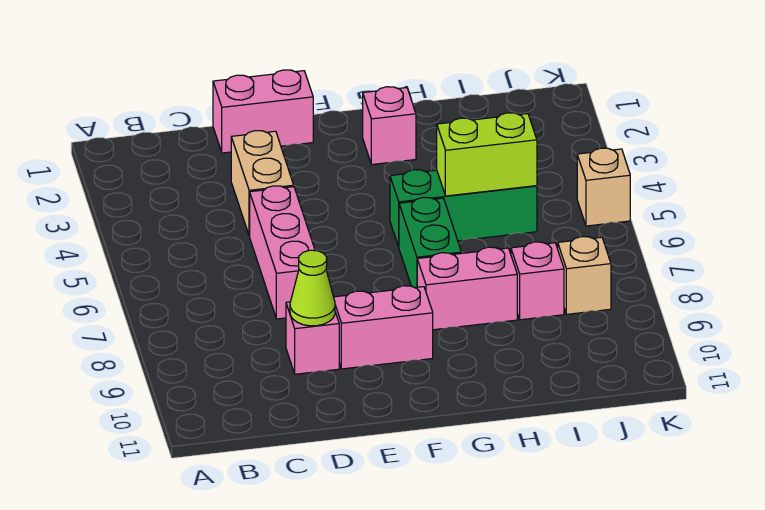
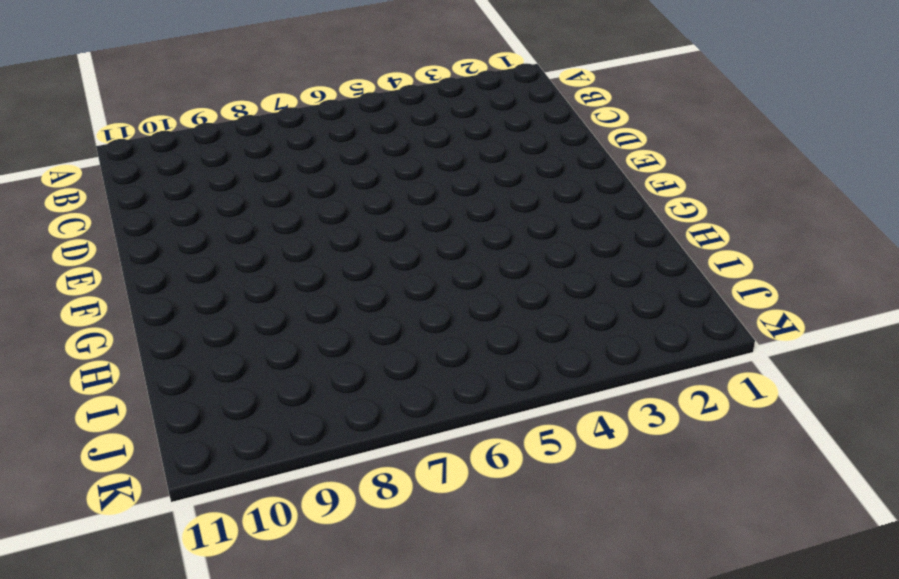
none -> pink brick D1:E1 level 1
none -> tan brick D3:D4 level 1
none -> pink brick D5:D7 level 1

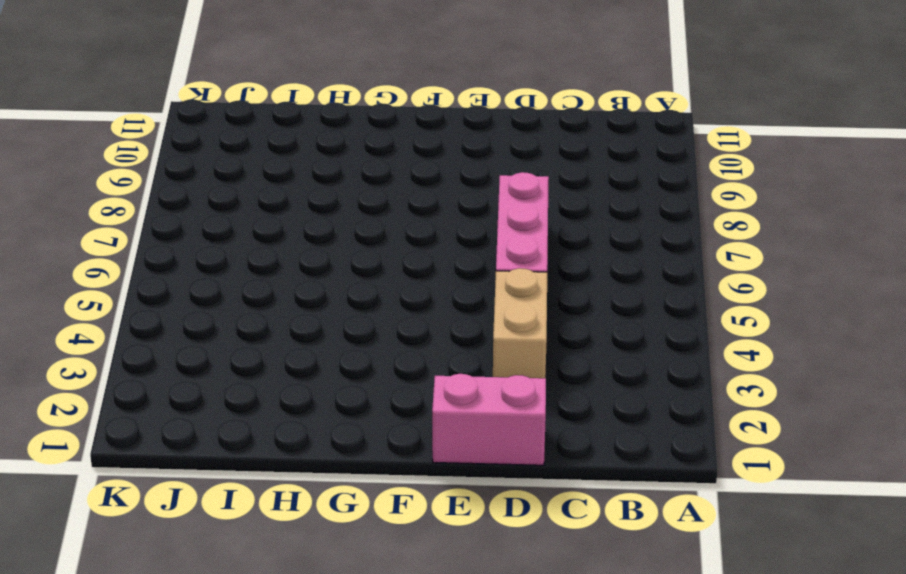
none -> pink brick D9 level 1
none -> pink brick E9:F9 level 1
none -> pink brick G2 level 1

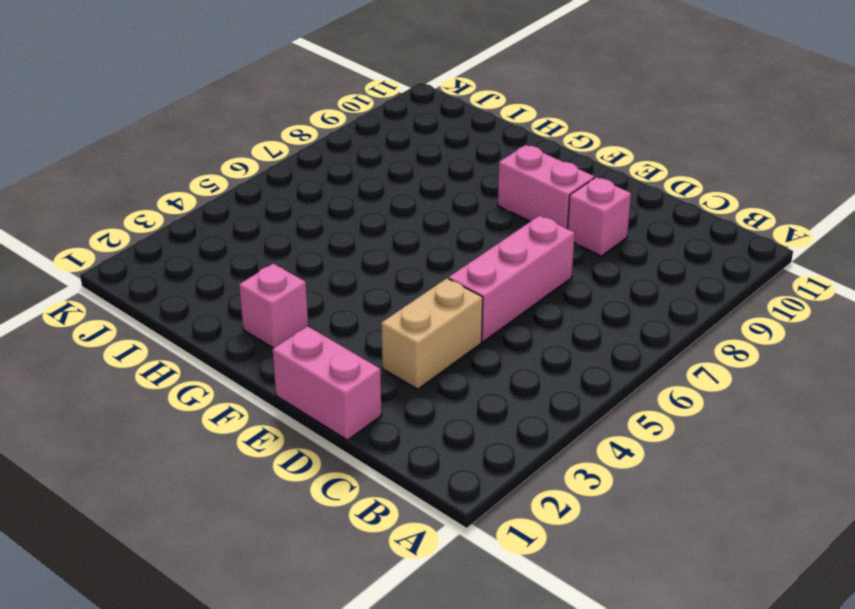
none -> green brick G5:I5 level 1
none -> green brick G6:G7 level 1
none -> pink brick G8:H8 level 1

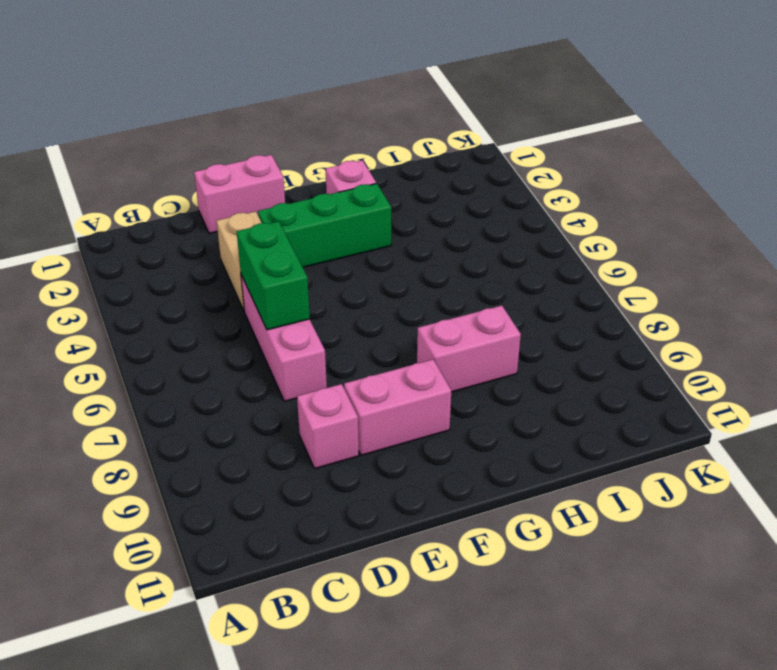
green brick D5:D6 level 2 -> green brick G6:G7 level 1
green brick E3:G3 level 1 -> green brick G5:I5 level 1
none -> pink brick I8 level 1
none -> tan brick J8 level 1
none -> tan brick K5 level 1

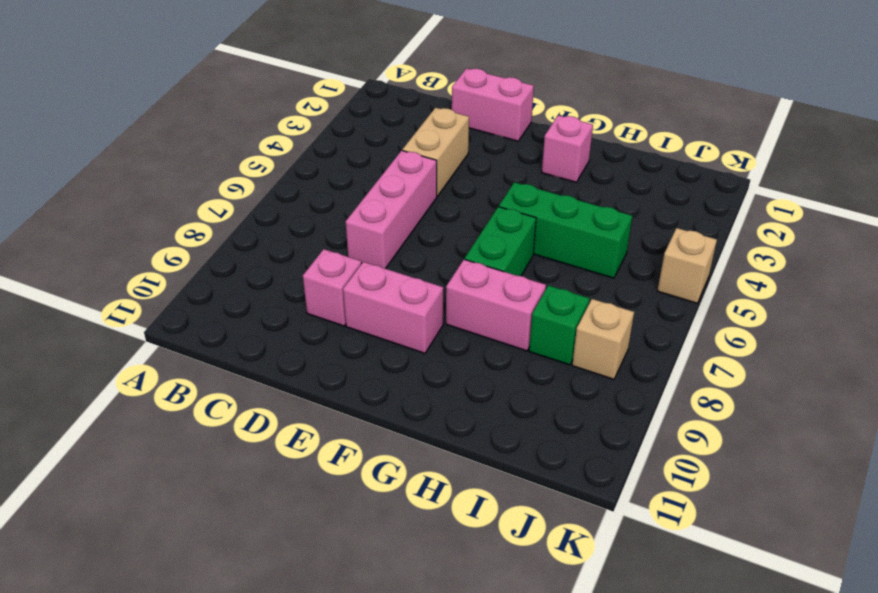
green brick I8 level 1 -> pink brick I8 level 1
none -> lime cone D9 level 2
none -> lime brick H5:I5 level 2

